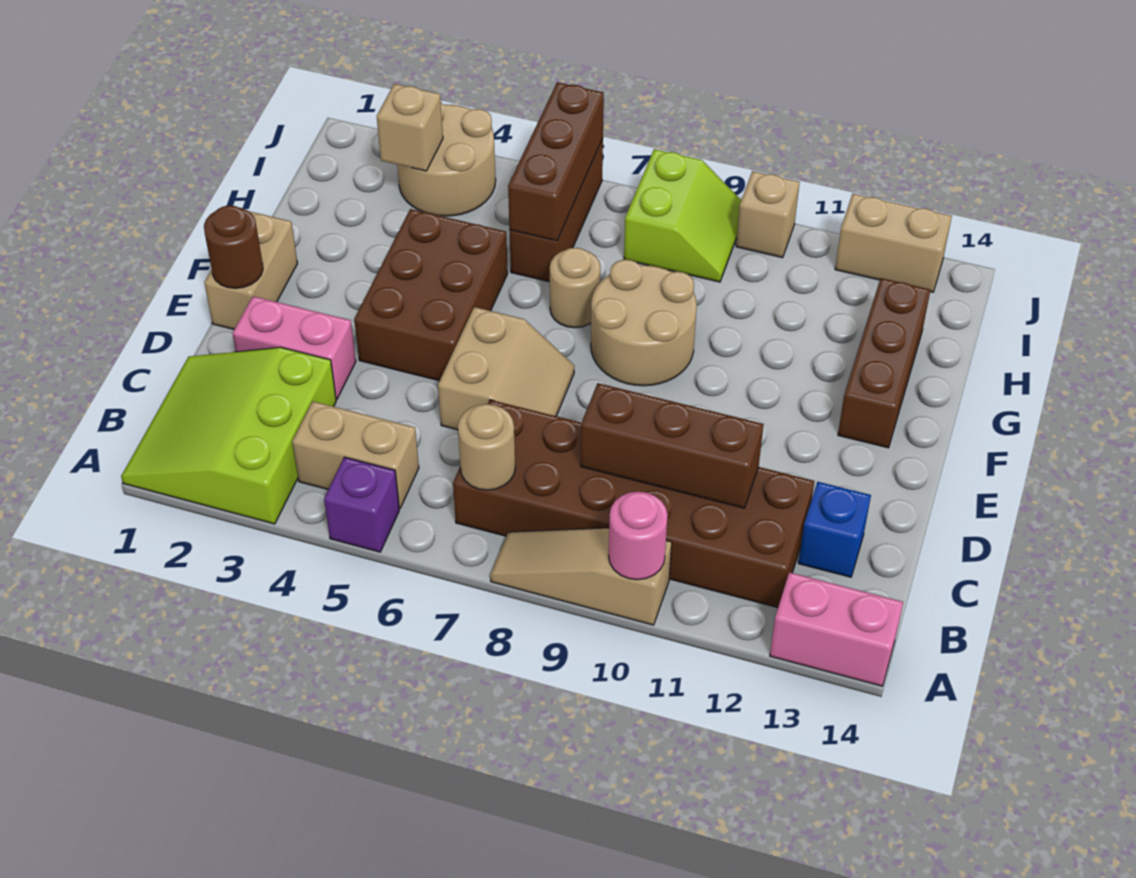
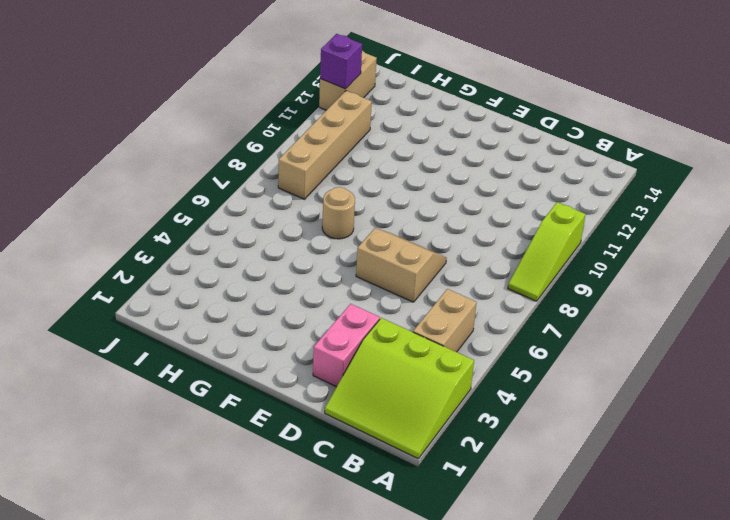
lime slope A8:A10 level 1 top 10 -> tan slope A8:A10 level 1 top 10
tan brick I8:I11 level 1 -> lime slope I8:J9 level 1 top 8
purple brick J12 level 2 -> purple brick A5 level 1
none -> pink brick A13:A14 level 1
none -> brown brick B7:C12 level 1
none -> blue brick C13 level 1

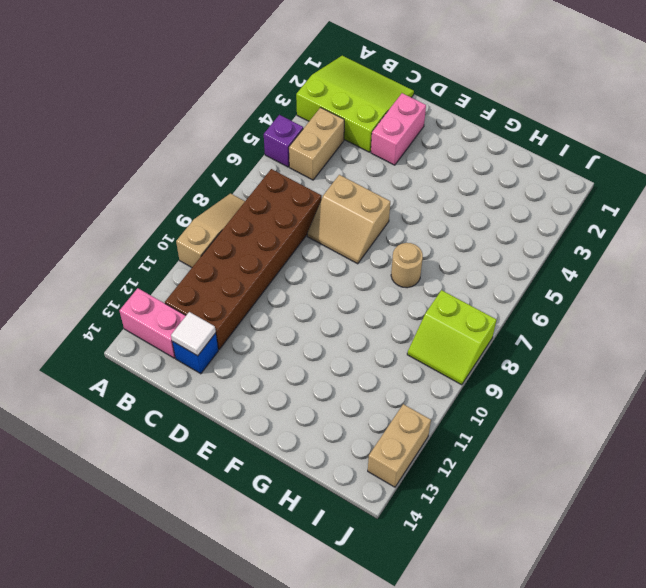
pink brick A13:B13 level 1 -> pink brick A13:A14 level 1
white tile C13 level 2 -> none
none -> tan brick E1:F1 level 1
none -> brown brick E4:G5 level 1
none -> tan round brick F8:G9 level 1

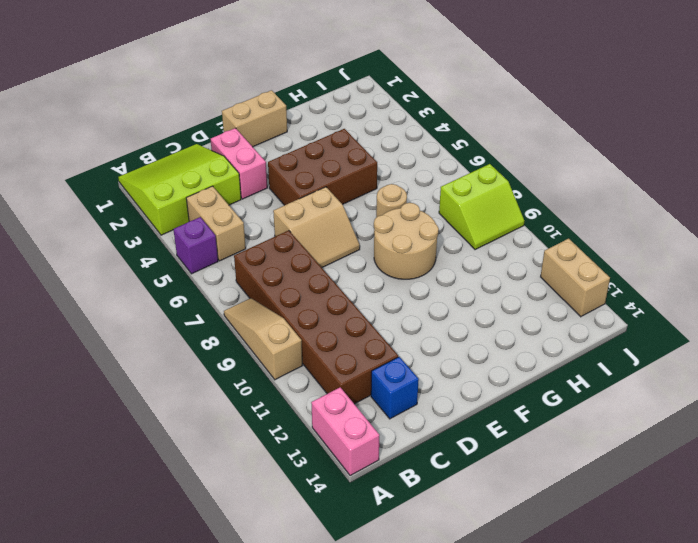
none -> brown brick F13:H13 level 1
none -> brown brick H6:J6 level 1
none -> tan round brick I3:J4 level 1

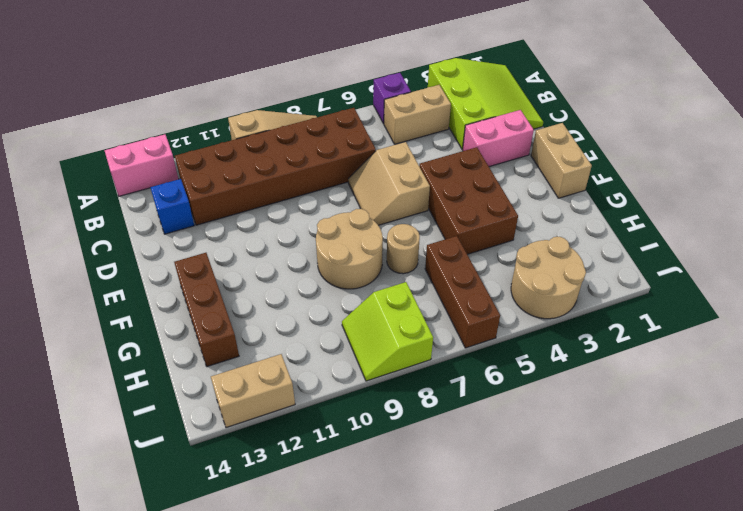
none -> tan brick J10 level 1
none -> pink round brick A10 level 2
none -> tan round brick B7 level 2

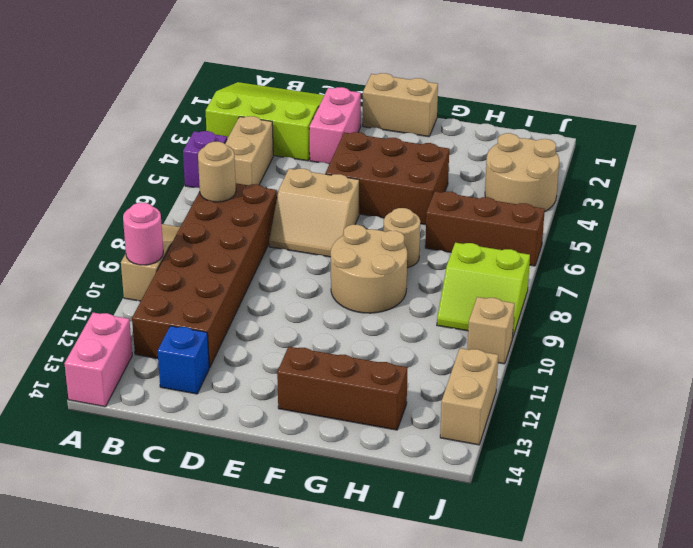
none -> brown brick C9:C11 level 2
none -> brown round brick E1 level 2
none -> brown brick H6:J6 level 2

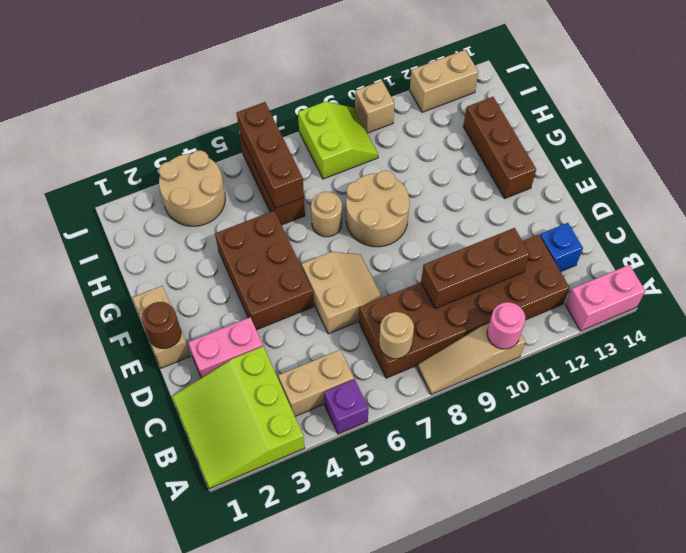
none -> tan brick I3 level 2

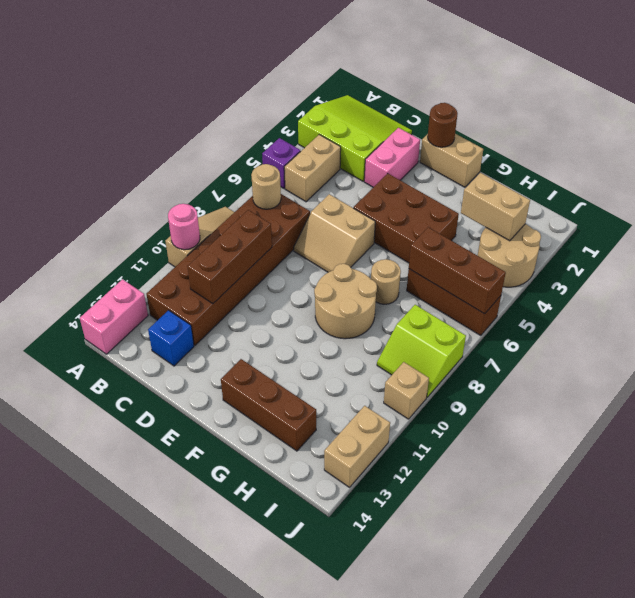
tan brick H3:I3 level 2 -> tan brick I3 level 2

